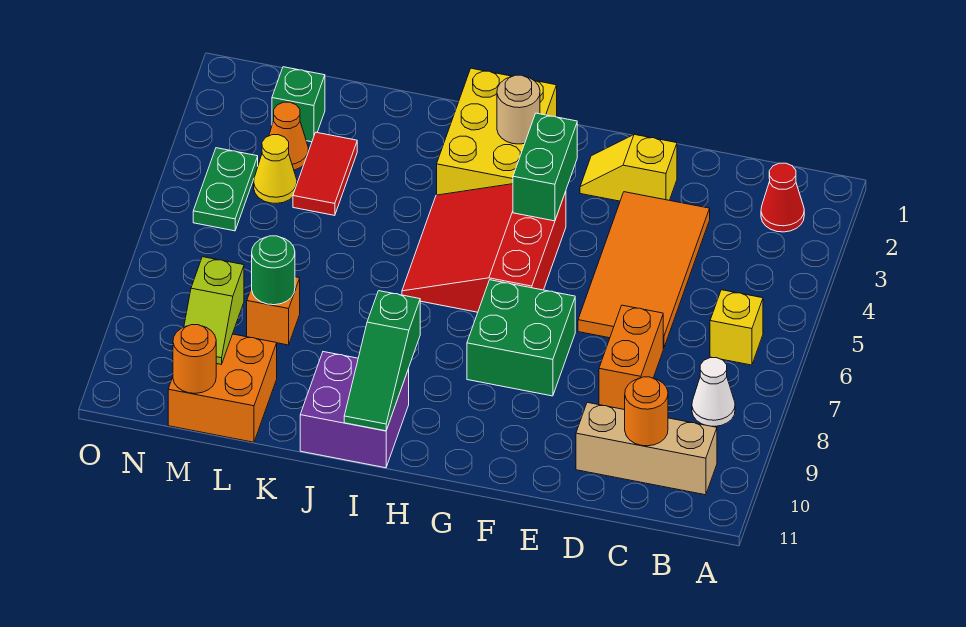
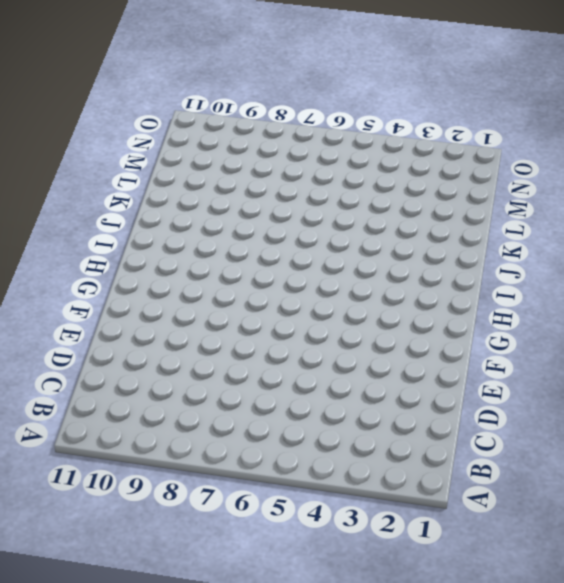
none -> red cone B2 level 1
none -> yellow brick B6 level 1
none -> white cone B8 level 1

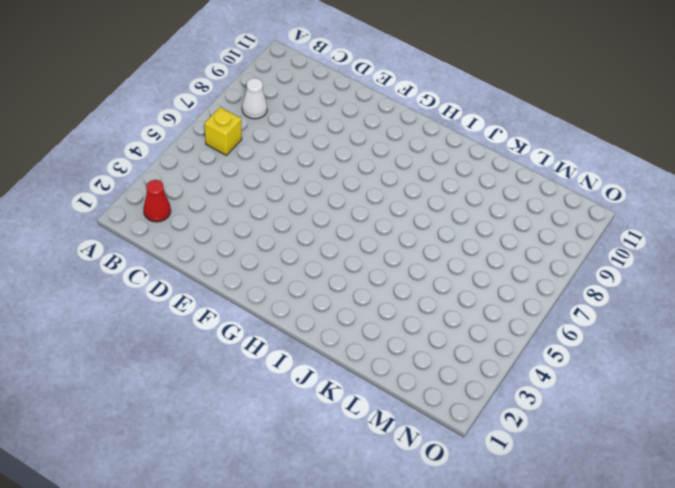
none -> tan brick B10:D10 level 1
none -> orange tile D3:E6 level 1
none -> orange brick D7:D8 level 1

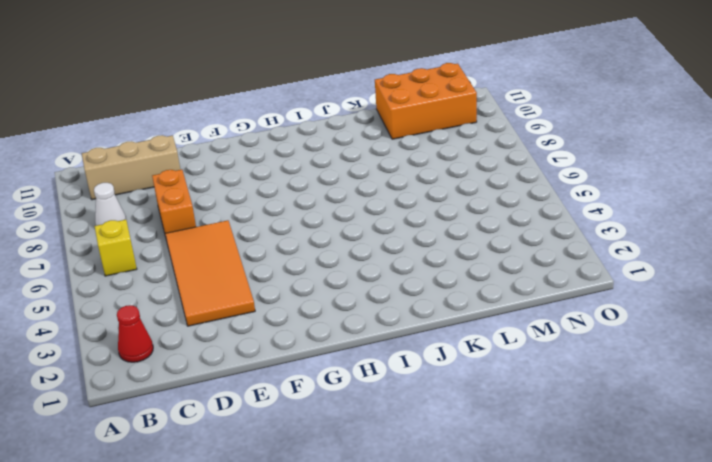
orange brick L10:N11 level 1 -> orange brick L10:M11 level 1
none -> yellow slope E2:F2 level 1 top E
none -> green brick F7:G8 level 1
none -> red slope G4:I6 level 1 top G

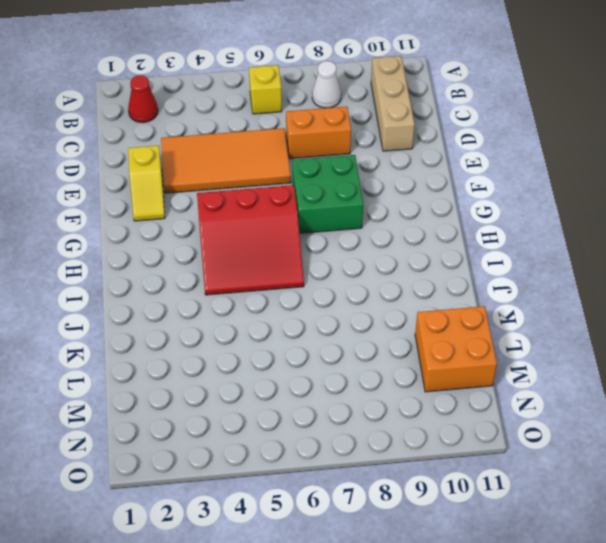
none -> yellow brick H1:I3 level 1
none -> purple brick I10:J11 level 1
none -> red tile L3:L4 level 1

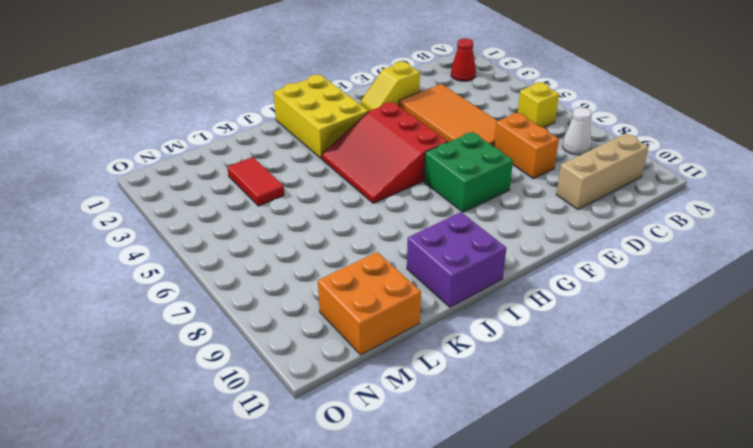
none -> orange brick L8 level 1
none -> green brick M2 level 1
none -> orange cone M3 level 1

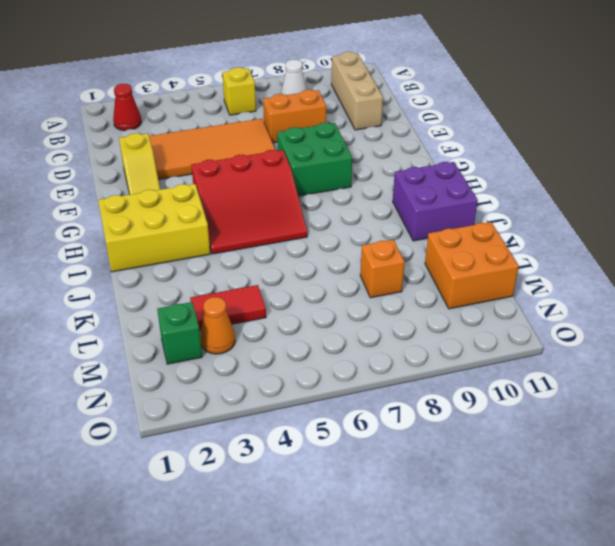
none -> yellow cone M4 level 1
none -> green plate N4:N5 level 1
none -> orange round brick C10 level 2

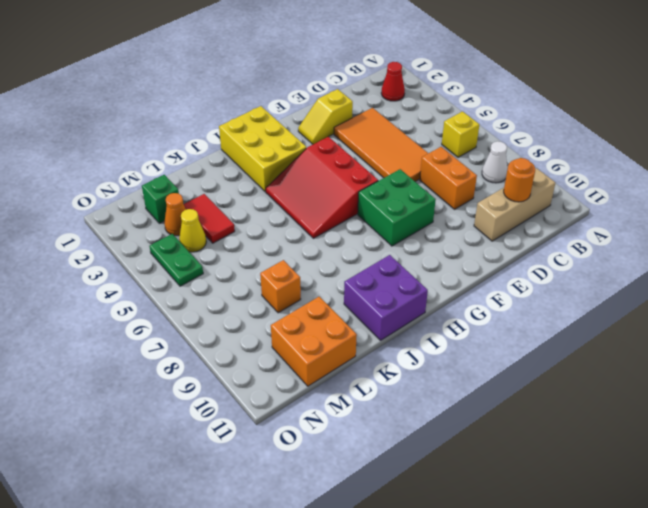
none -> green brick G3:G4 level 2
none -> tan round brick H2 level 2
none -> green slope I9:I11 level 2 top 9

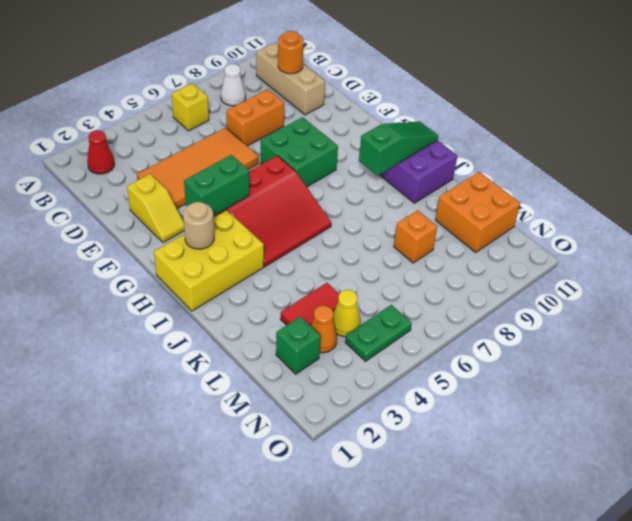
none -> green round brick L8 level 2
none -> lime slope M9:M10 level 2 top 9
none -> orange round brick M11 level 2

